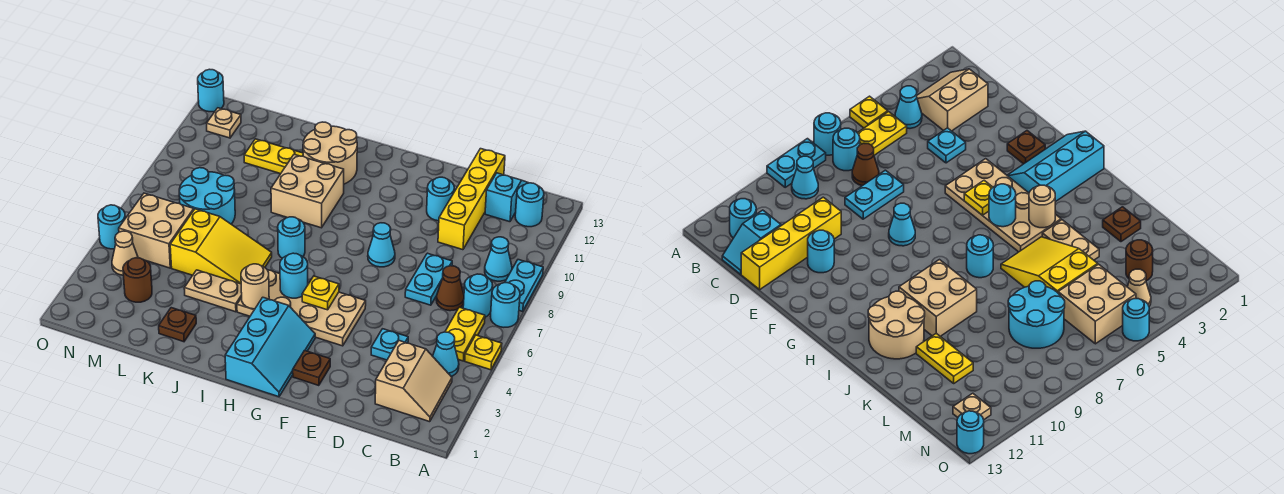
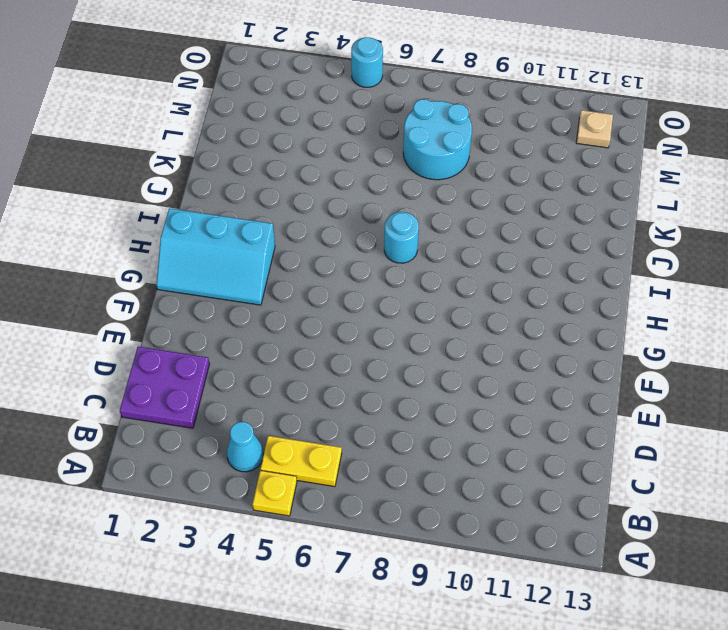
purple plate C1:D2 level 1 -> tan slope B2:C3 level 1 top C
none -> cyan round brick A7 level 1
none -> cyan plate A8:A9 level 1
none -> cyan round brick B7 level 1
none -> cyan cone B9 level 1

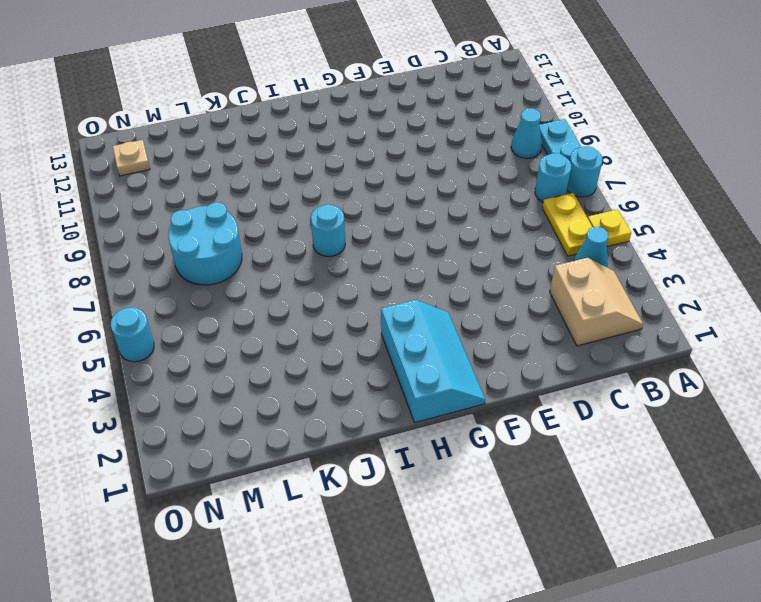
none -> cyan round brick B12 level 1
none -> brown cone C7 level 1
none -> cyan slope C12:C13 level 1 top 12
none -> cyan plate D4 level 1

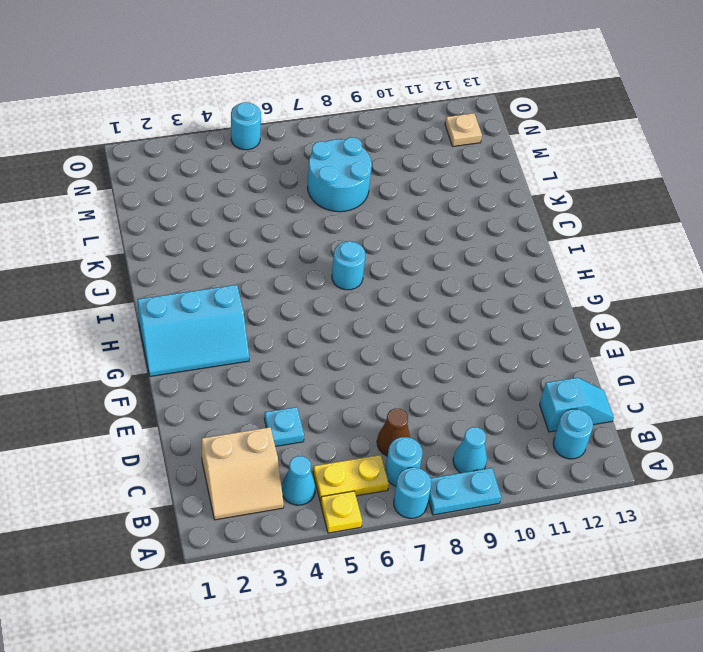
none -> cyan plate D7:D8 level 1
none -> yellow brick D10:D13 level 1
none -> cyan round brick E11 level 1
none -> brown plate F2 level 1

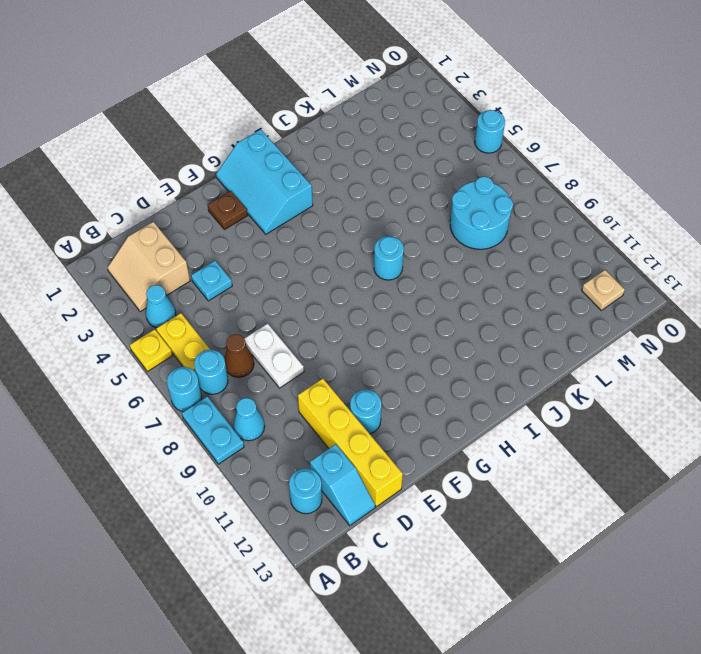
white plate D7:D8 level 1 -> cyan plate D7:D8 level 1
none -> tan plate F4:I5 level 1
none -> cyan cone F8 level 1
none -> tan brick I9:J10 level 1
none -> tan round brick I11:J12 level 1

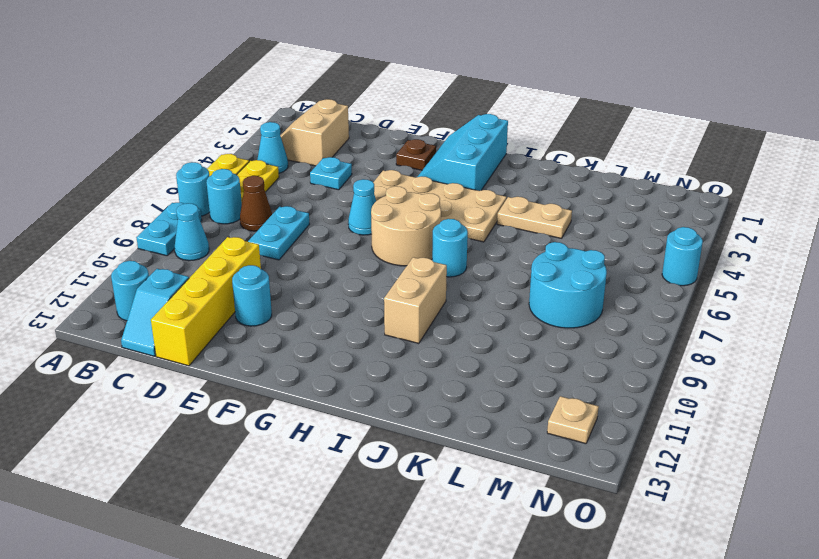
cyan cone F6 level 1 -> cyan cone F8 level 1
tan round brick G6:H7 level 1 -> tan round brick I11:J12 level 1
tan brick I9:I10 level 1 -> tan brick I9:J10 level 1
none -> yellow slope J5:L6 level 1 top L
none -> brown plate K2 level 1
none -> yellow plate K11:L11 level 1
none -> brown round brick M3 level 1

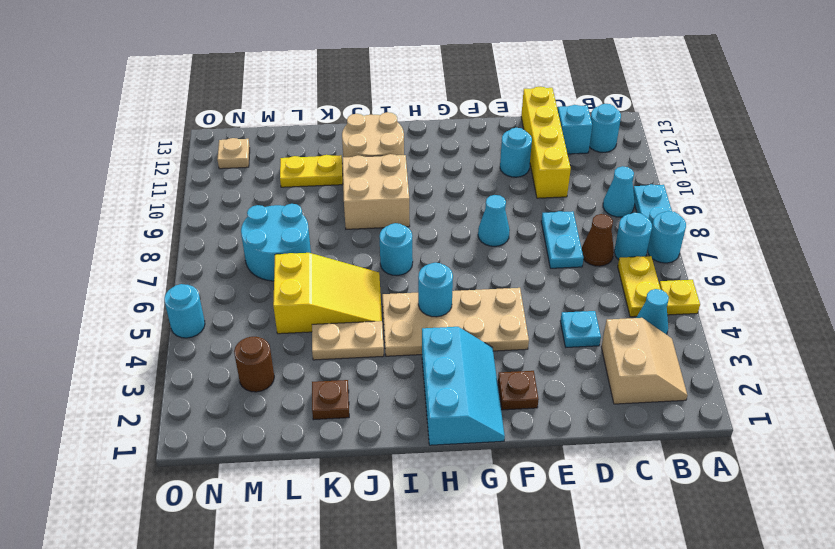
none -> tan brick M5:N6 level 1
none -> tan cone N4 level 1
none -> cyan round brick O13 level 1
none -> yellow plate G5 level 2

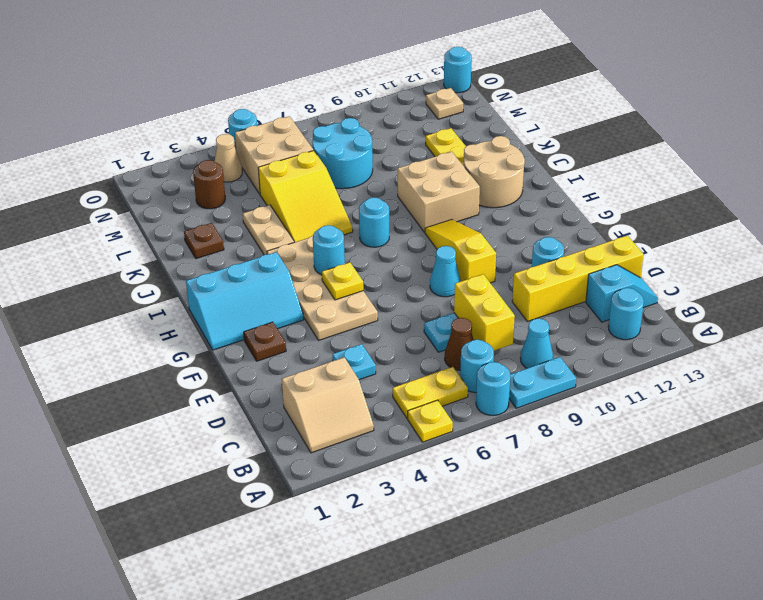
yellow brick C8:D8 level 2 -> none
yellow slope F9:H9 level 1 top F -> none
none -> cyan cone B4 level 1
none -> tan round brick I4 level 2

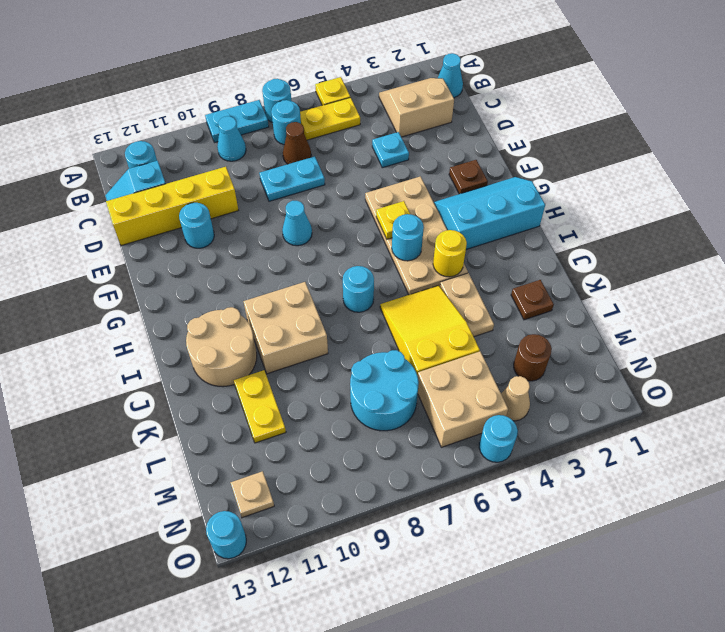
cyan cone B1 level 1 -> cyan cone B4 level 1
yellow round brick I4 level 2 -> tan round brick I4 level 2

